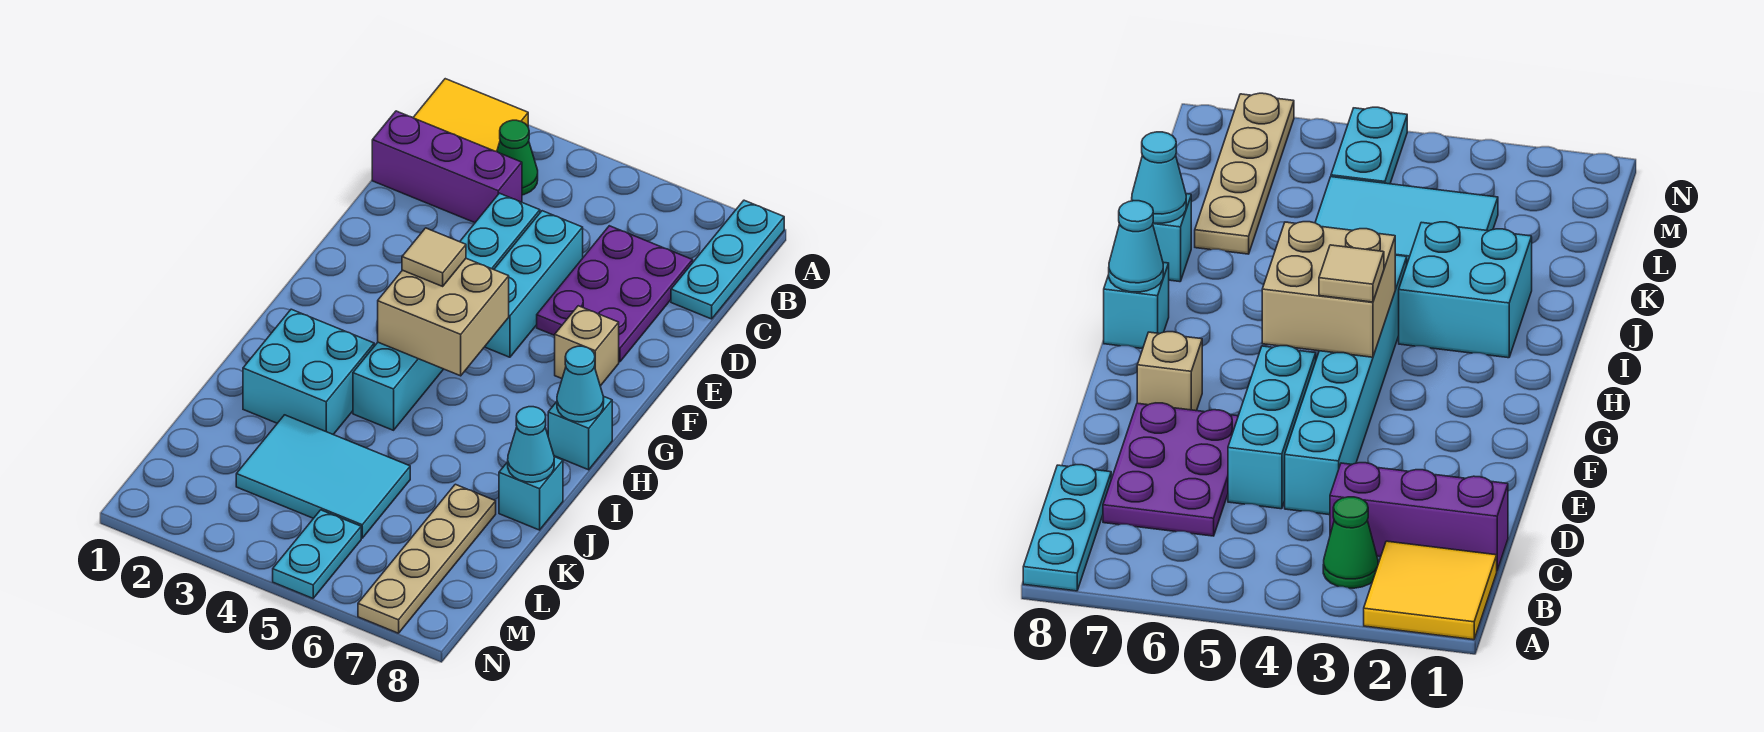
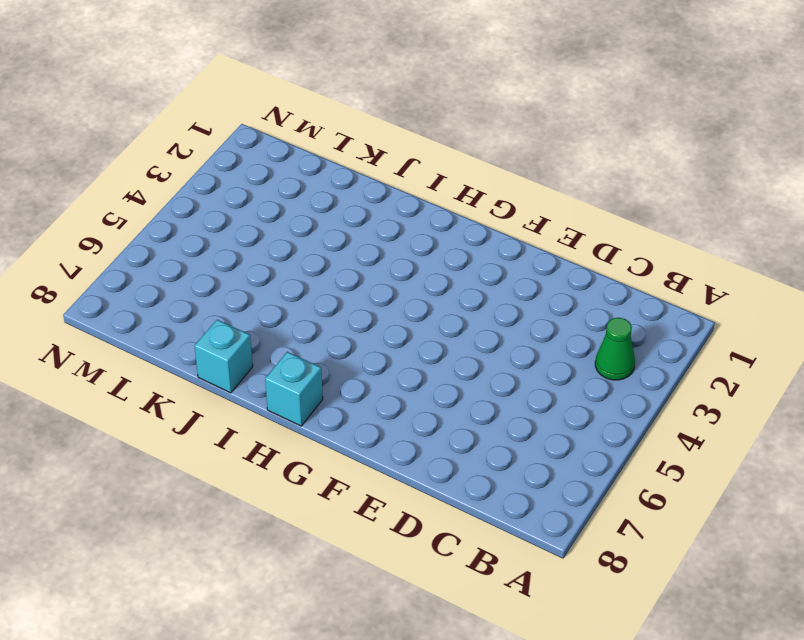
none -> yellow tile A1:B2 level 1
none -> cyan plate A8:C8 level 1
none -> purple brick C1:C3 level 1

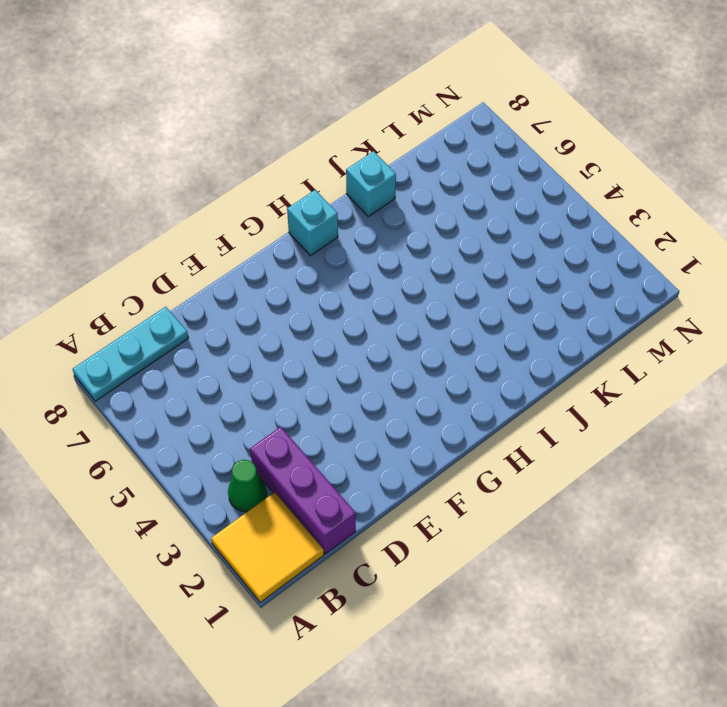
none -> purple plate C6:E7 level 1
none -> cyan brick D4:I4 level 1
none -> cyan brick D5:F5 level 1

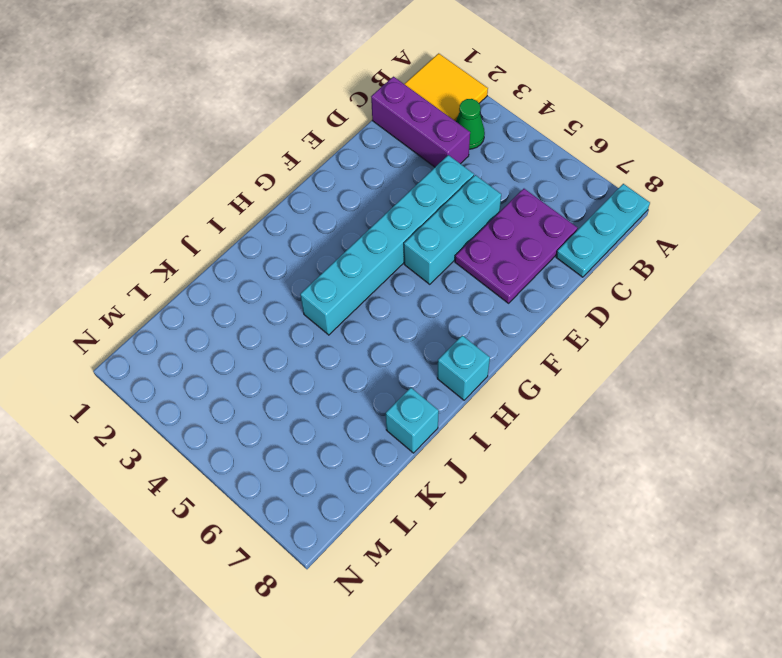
none -> tan brick F7 level 1
none -> cyan brick I2:J3 level 1
none -> cyan tile K3:L5 level 1

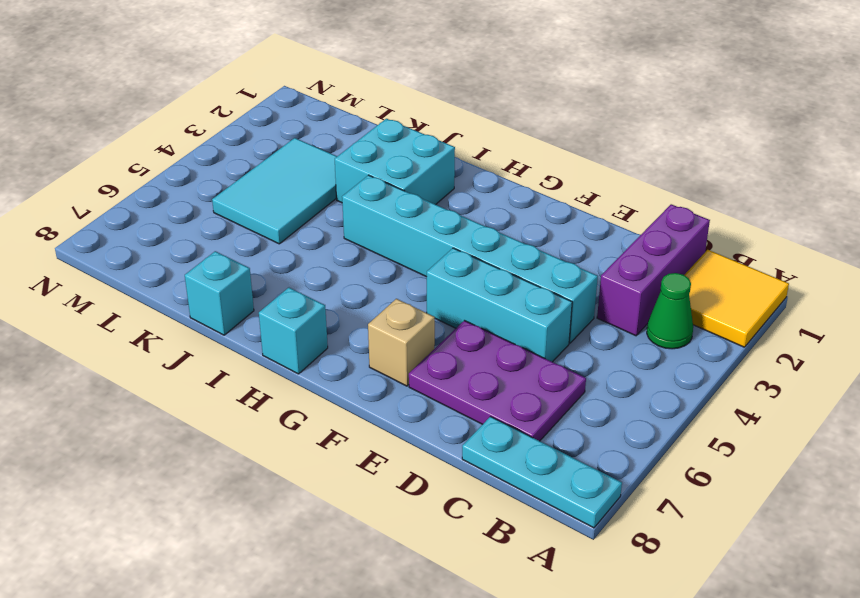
none -> tan plate K7:N7 level 1
none -> cyan plate M5:N5 level 1
none -> tan brick G4:H5 level 2

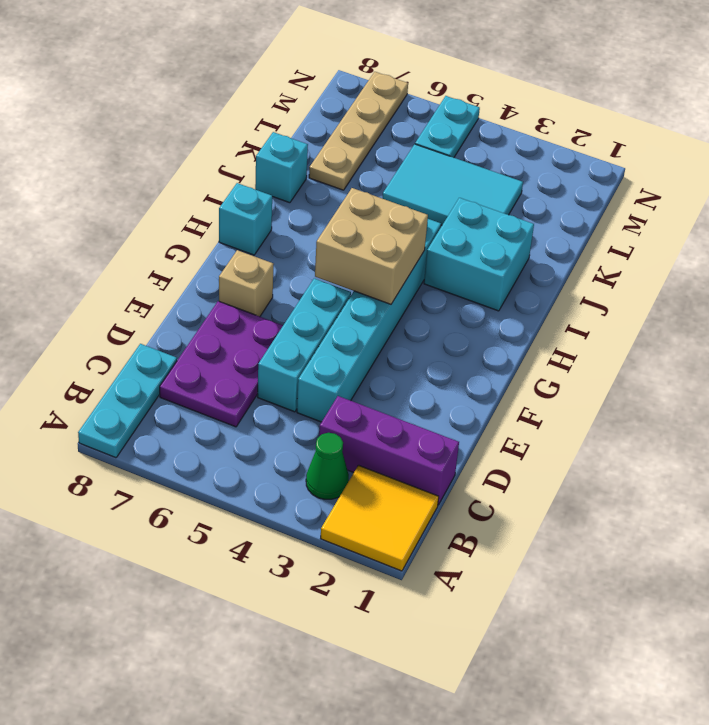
none -> cyan cone H8 level 2
none -> cyan cone J8 level 2
none -> tan tile G4 level 3

